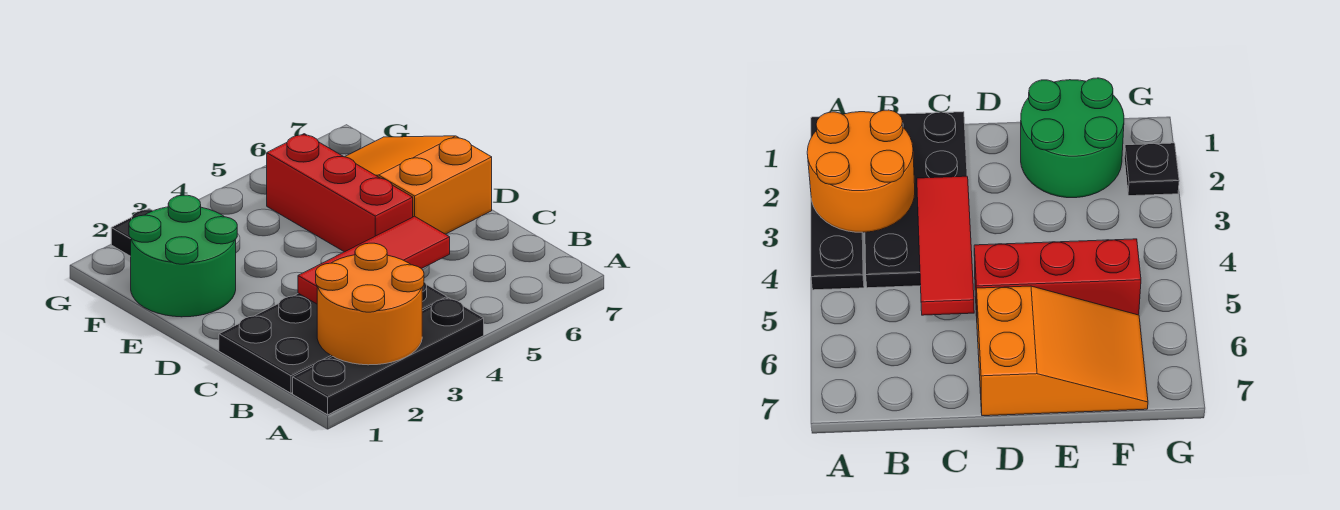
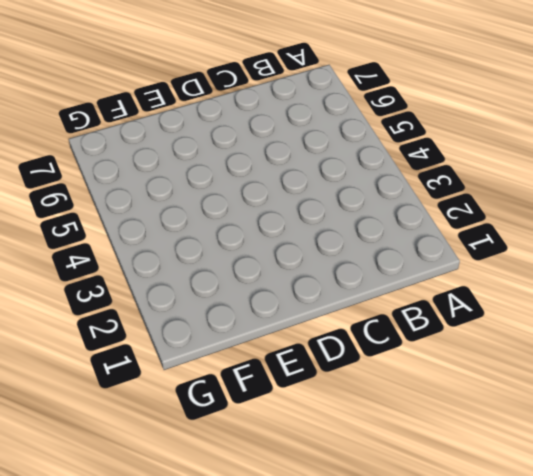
none -> black plate A1:A4 level 1
none -> black plate B1:C4 level 1

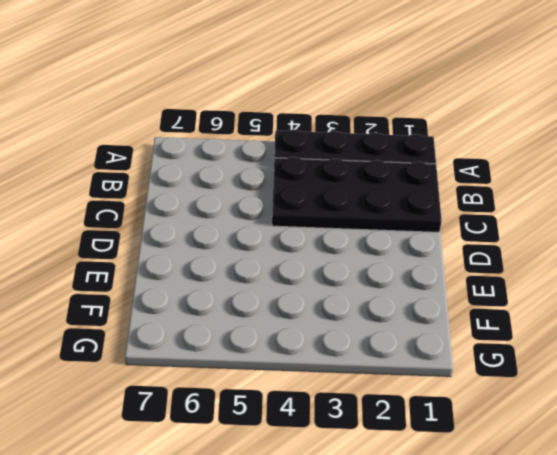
none -> red brick D5:F5 level 1
none -> orange slope D6:F7 level 1 top D

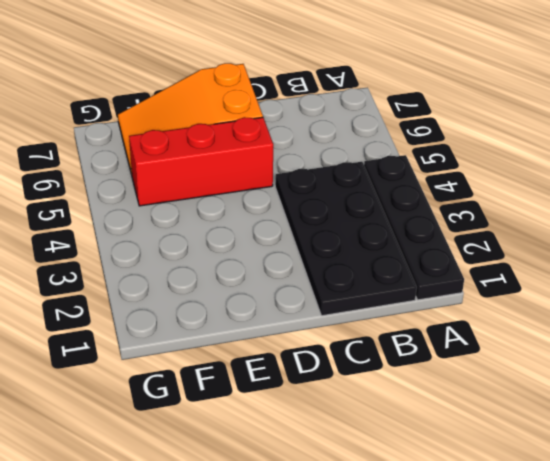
none -> green round brick E1:F2 level 1
none -> black plate G2 level 1

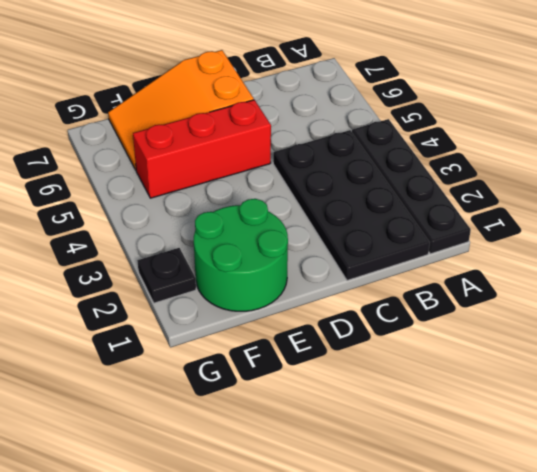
none -> orange round brick A2:B3 level 2
none -> red tile C3:C5 level 2

